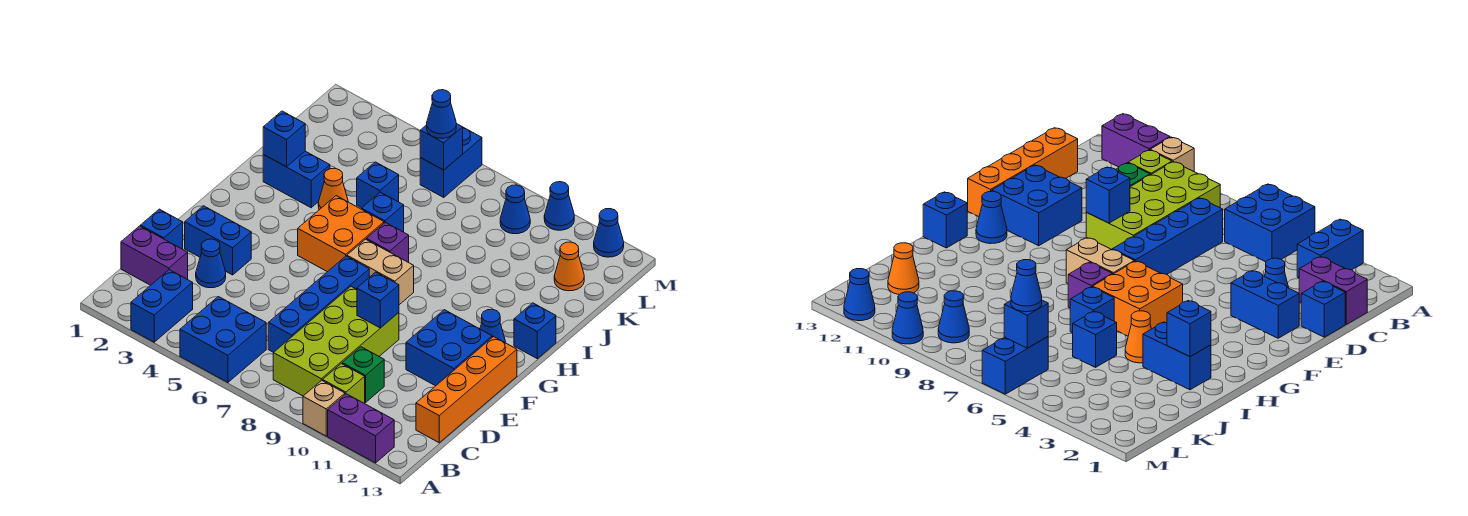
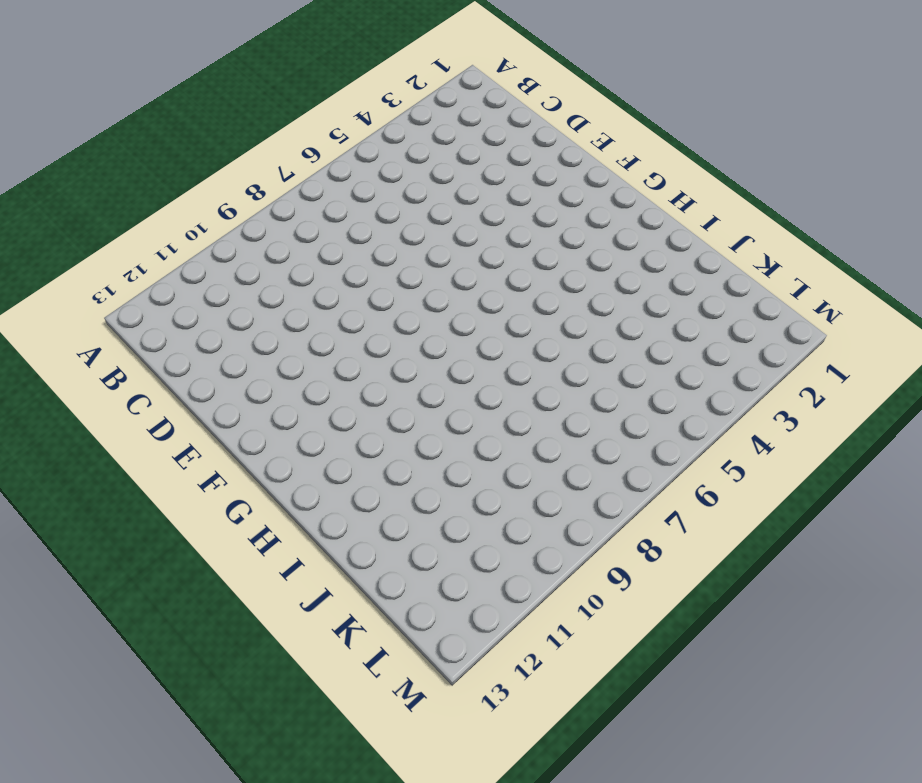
none -> blue brick A3:B3 level 1
none -> blue brick A5:B6 level 1
none -> tan brick A10 level 1
none -> purple brick A11:A12 level 1

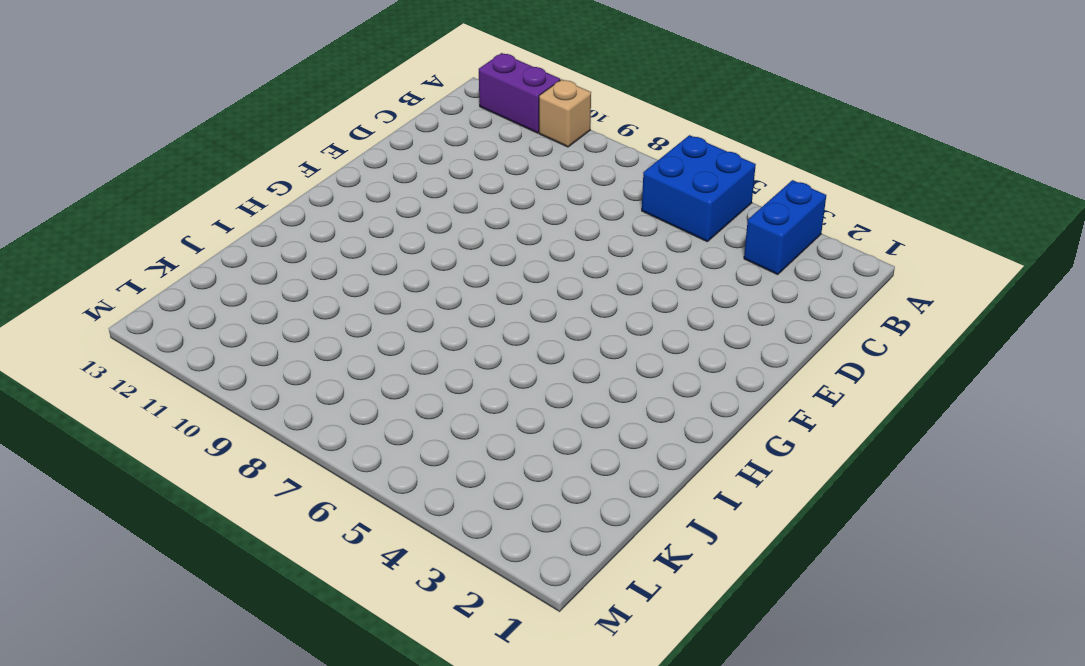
none -> lime brick B8:E9 level 1
none -> lime brick B10 level 1
none -> purple brick C1:C2 level 1
none -> blue brick C7:F7 level 1

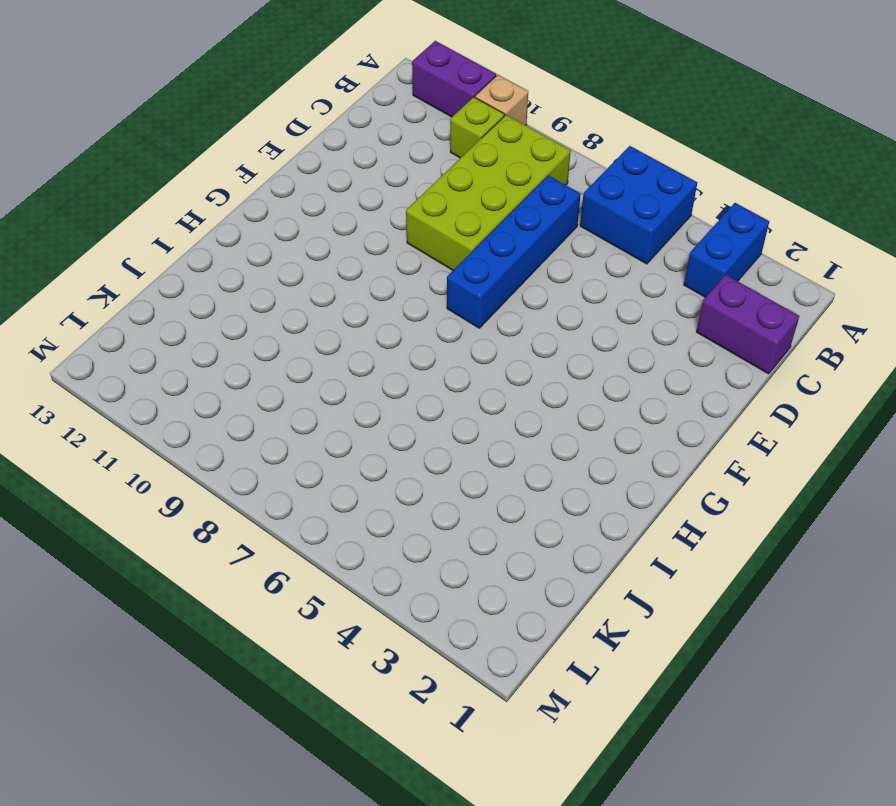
none -> green brick C10 level 1
none -> orange brick C13:F13 level 1
none -> blue brick D1 level 1
none -> blue cone D3 level 1

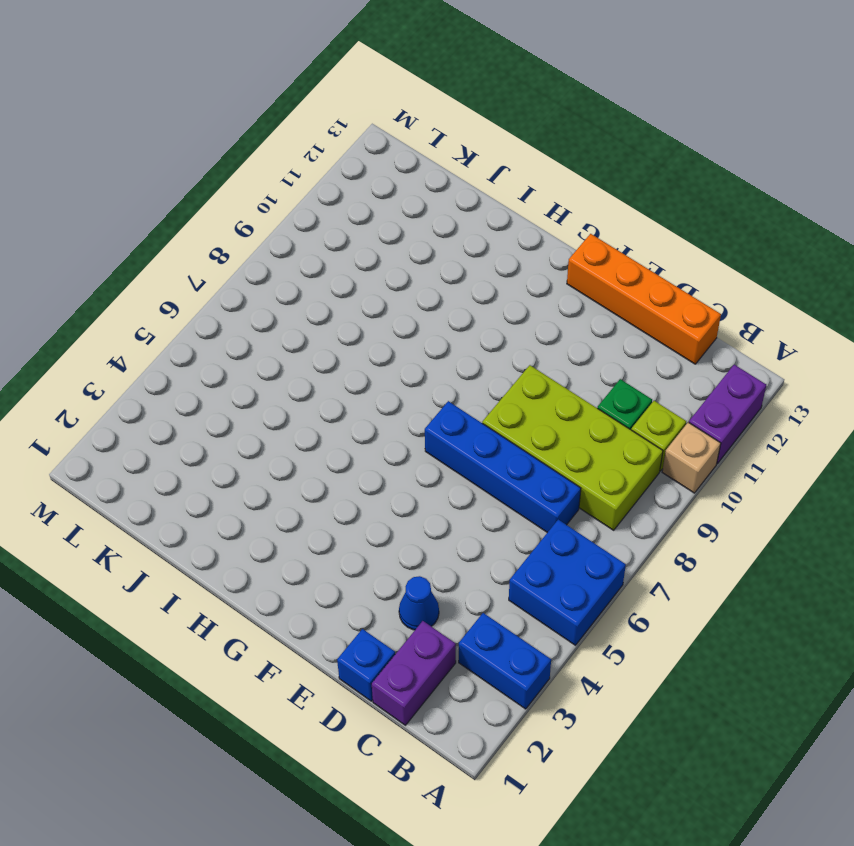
none -> blue brick E2:E3 level 1
none -> blue brick E11:F12 level 1
none -> orange brick G5:H6 level 1
none -> tan brick G7:G8 level 1

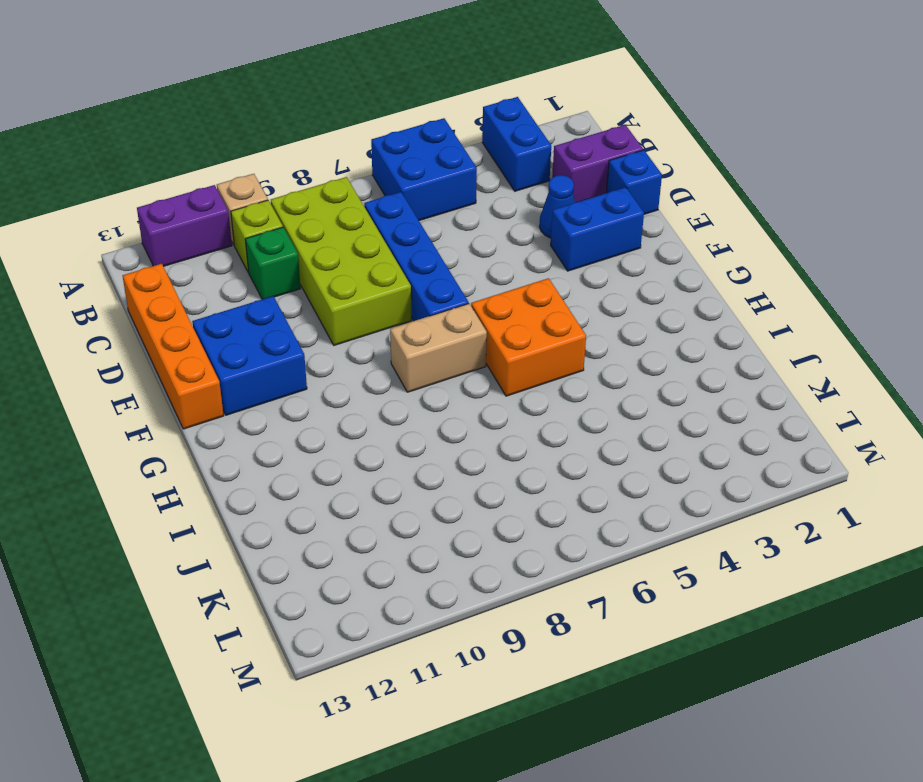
none -> blue cone G12 level 1
none -> purple brick H7 level 1
none -> blue brick H13 level 1
none -> blue brick I2:I3 level 1

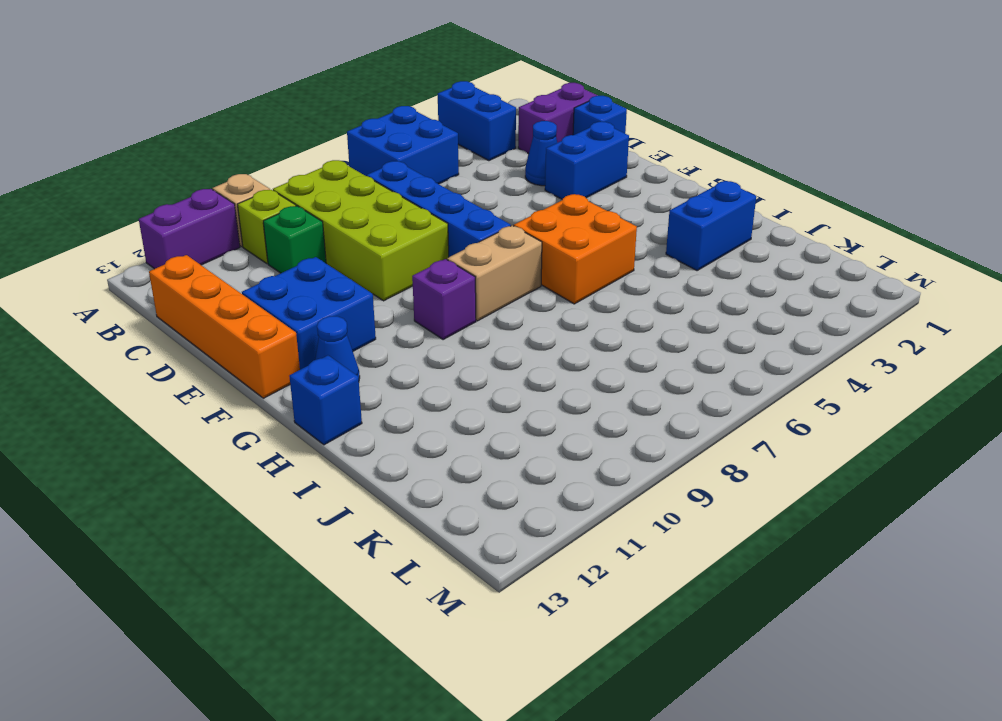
purple brick G9 level 1 -> purple brick H7 level 1
none -> orange cone I4 level 1
none -> blue brick I6 level 1
none -> blue brick J5 level 1
none -> orange cone K12 level 1

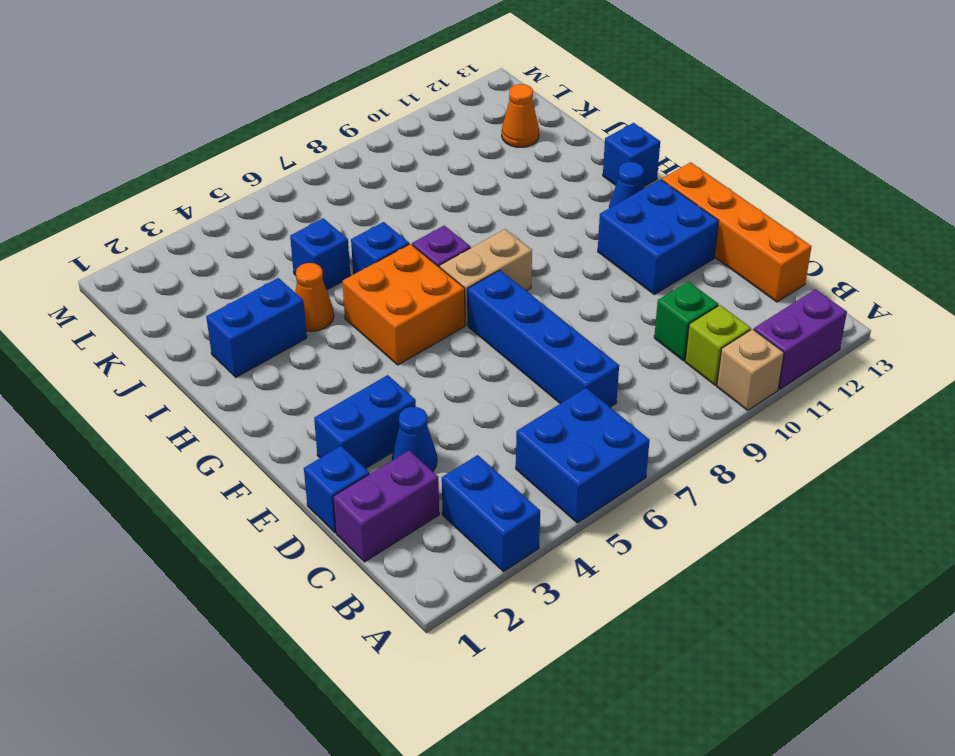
none -> lime brick B8:E9 level 1
none -> blue brick L6:M6 level 1
none -> blue cone L9 level 1
none -> blue cone M10 level 1

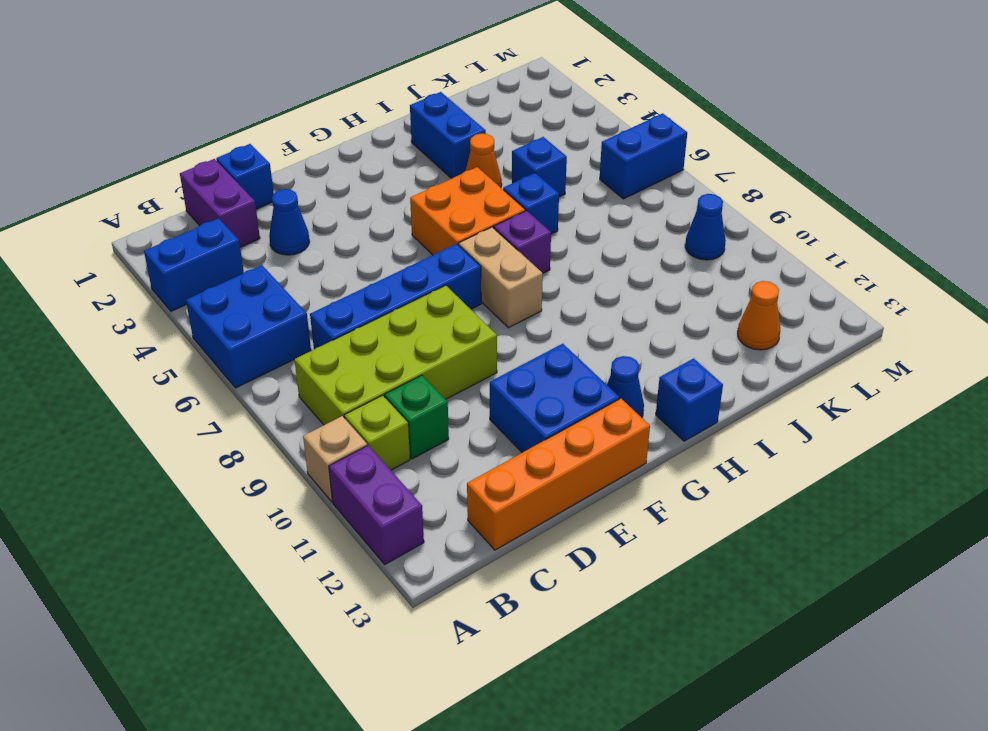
none -> blue brick E2:E3 level 1
none -> blue cone M10 level 1
none -> blue cone M12 level 1
none -> blue brick E9 level 2

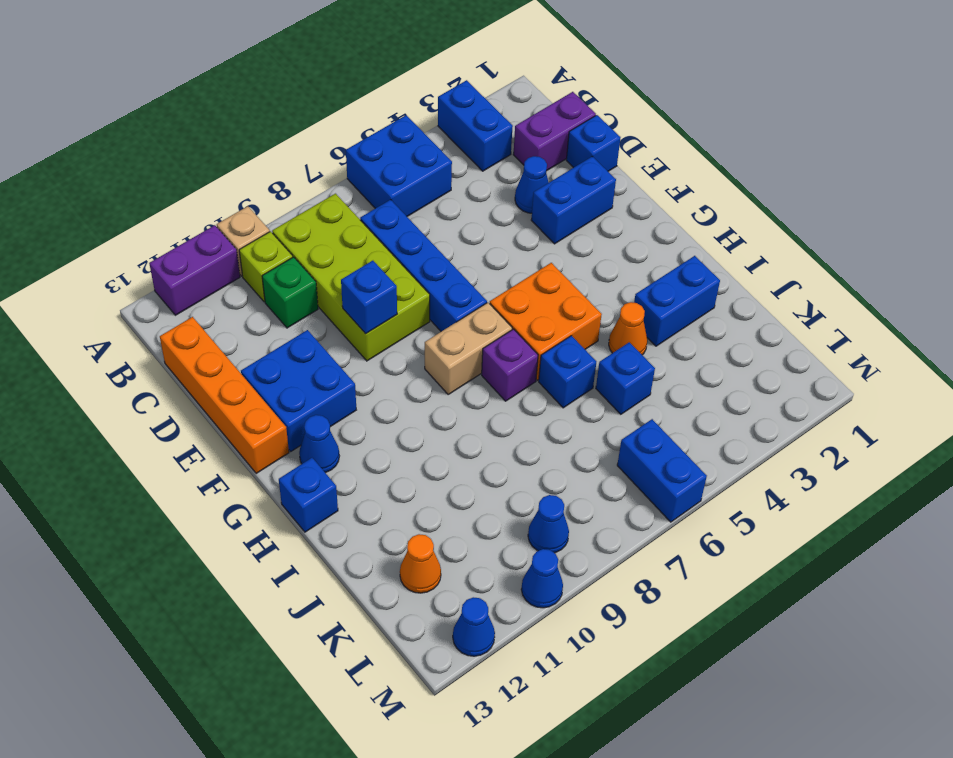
none -> blue brick I2 level 2
none -> blue brick L6 level 2
none -> blue cone L6 level 3

